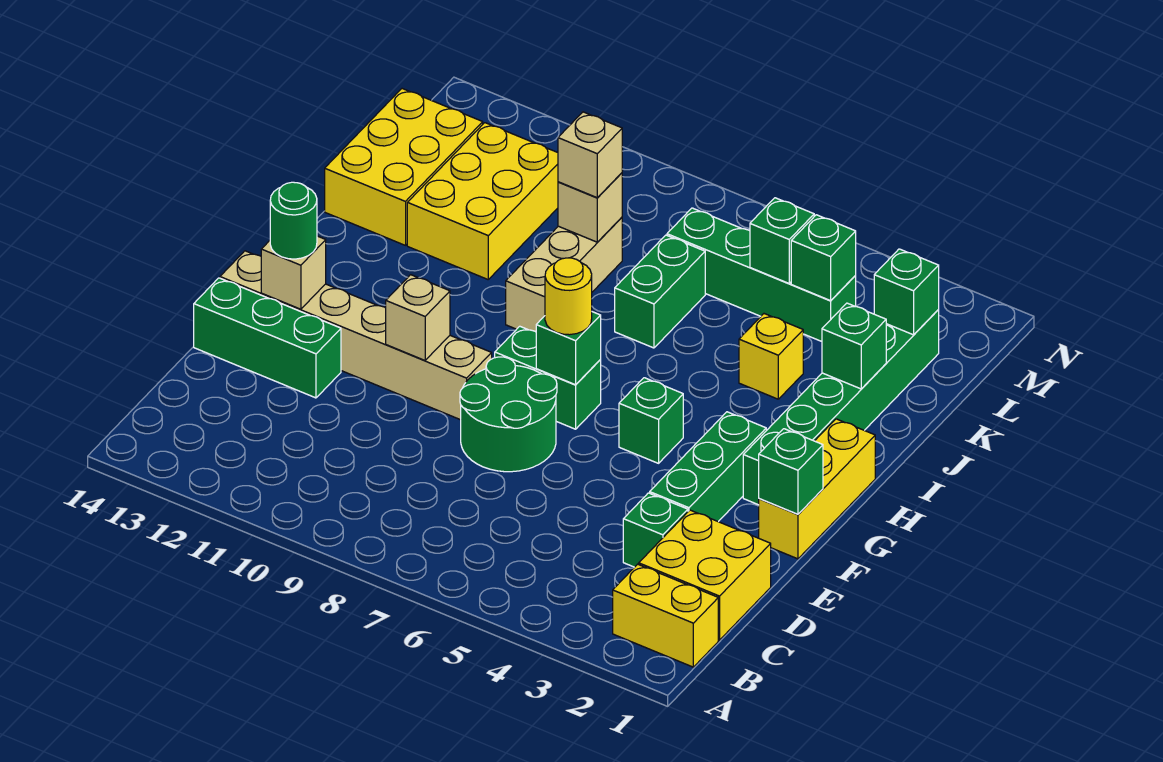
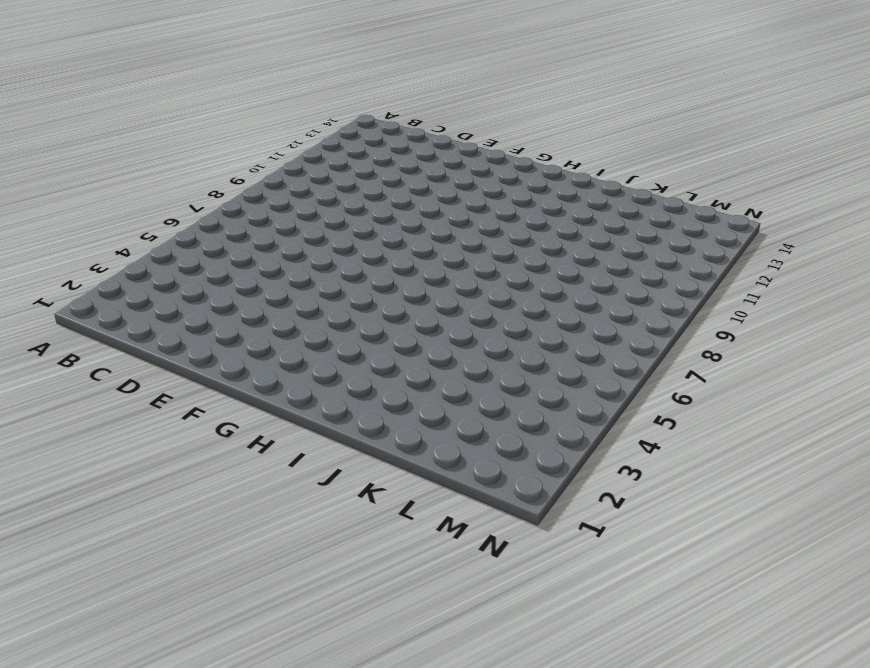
none -> yellow brick B1:B2 level 1
none -> yellow brick C1:D2 level 1
none -> green brick D3 level 1

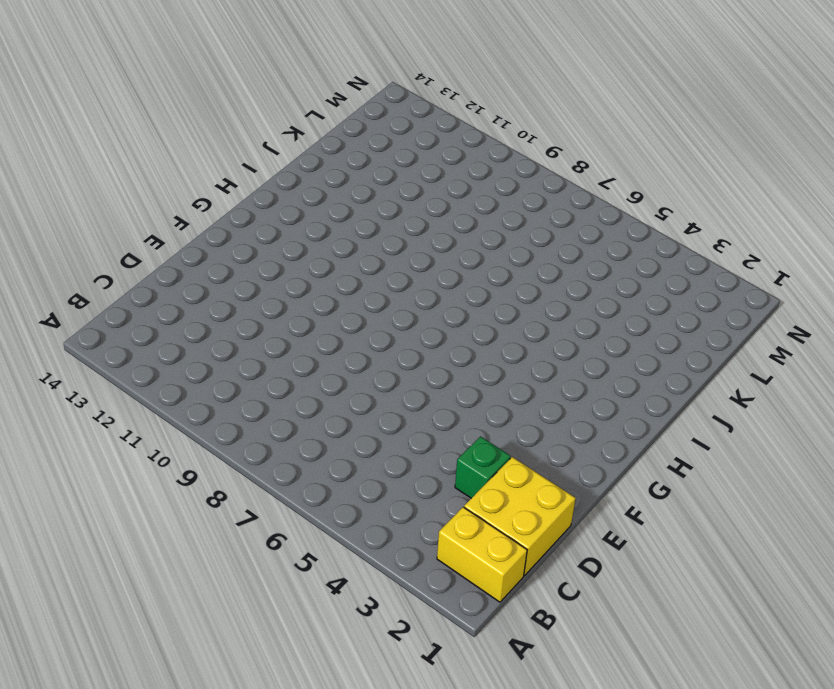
none -> green brick E3:G3 level 1
none -> green round brick E7:F8 level 1
none -> green brick E12:E14 level 1

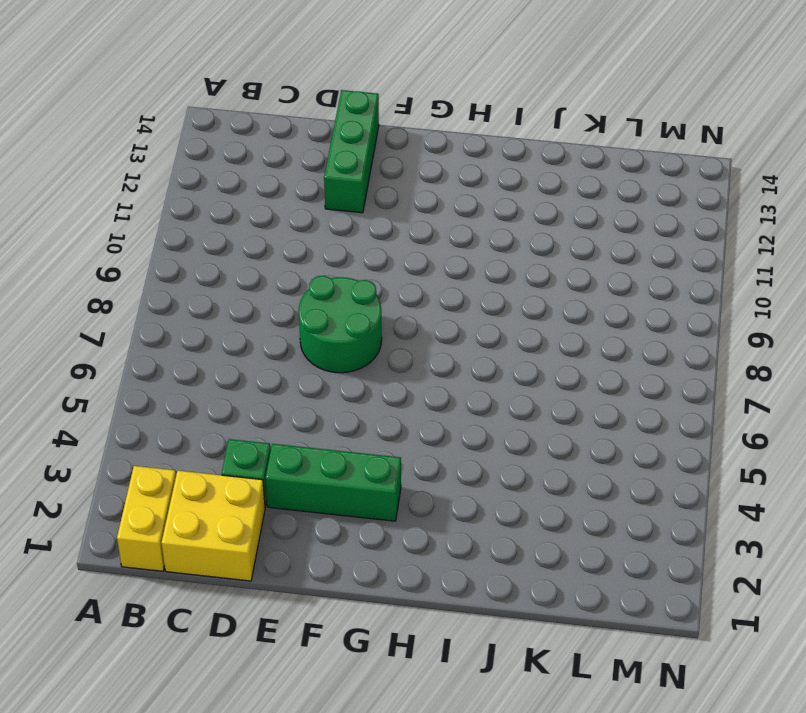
none -> yellow brick F1:H1 level 1
none -> tan brick F9:F14 level 1
none -> green brick G2:L2 level 1

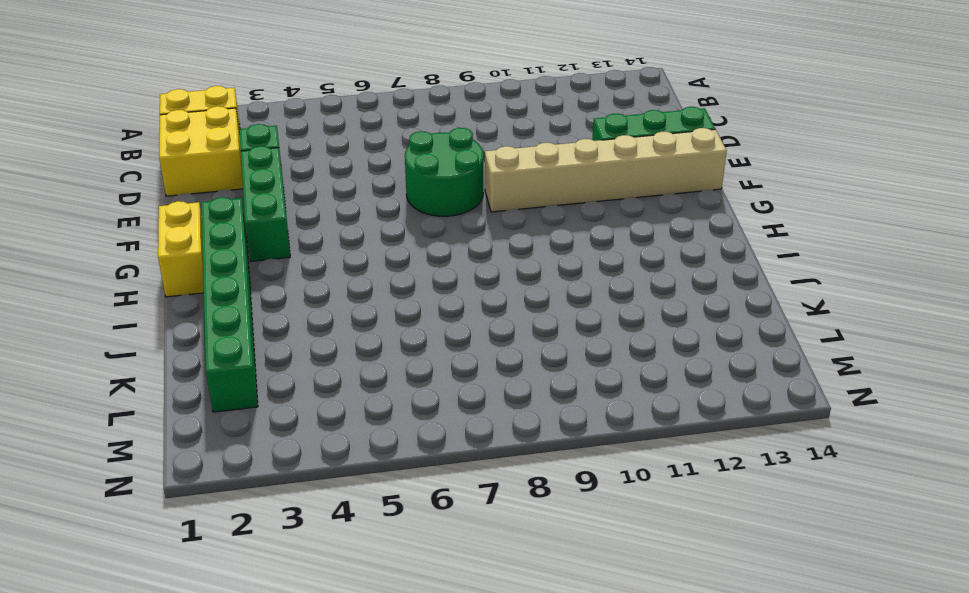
yellow brick G1:H1 level 1 -> yellow brick F1:H1 level 1
none -> green brick G5 level 1
none -> green brick G7:G8 level 1
none -> tan brick I9:K9 level 1

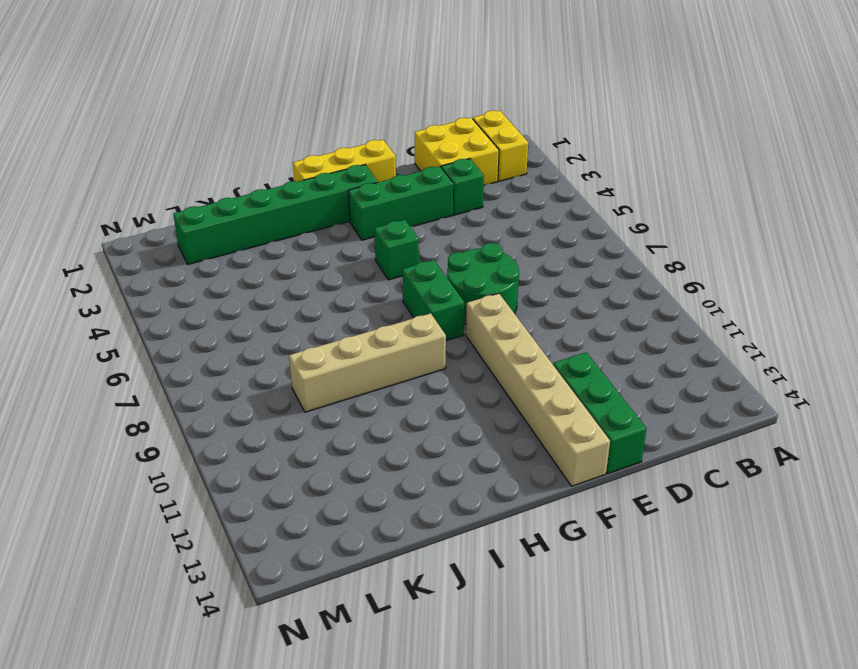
tan brick H9:K9 level 1 -> tan brick I9:K9 level 1
none -> yellow brick J4 level 1
none -> green brick J7:K7 level 1
none -> yellow brick J11:L12 level 1

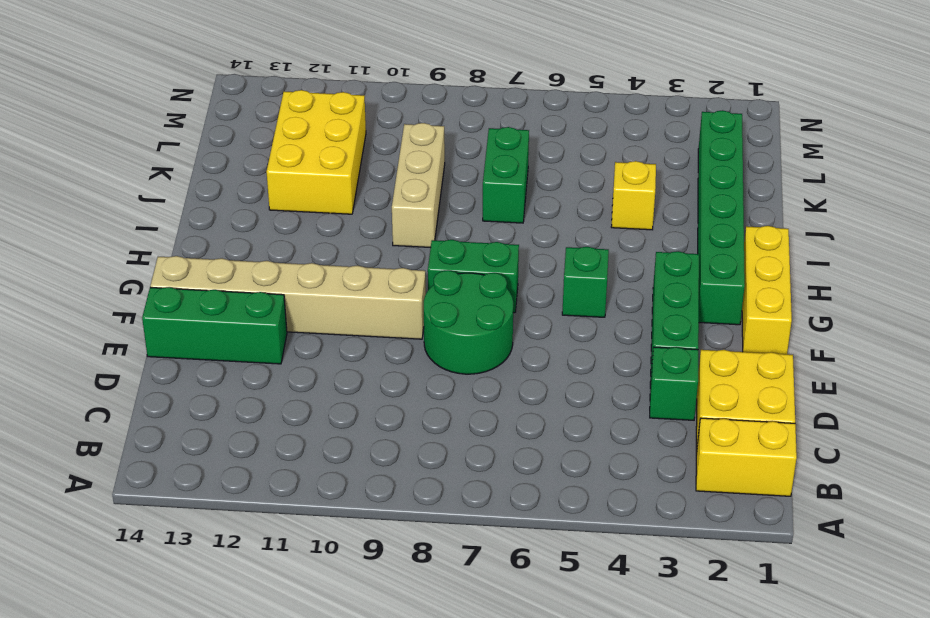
none -> yellow brick J13:L14 level 1
none -> green brick L4:L7 level 1
none -> green brick F1 level 2

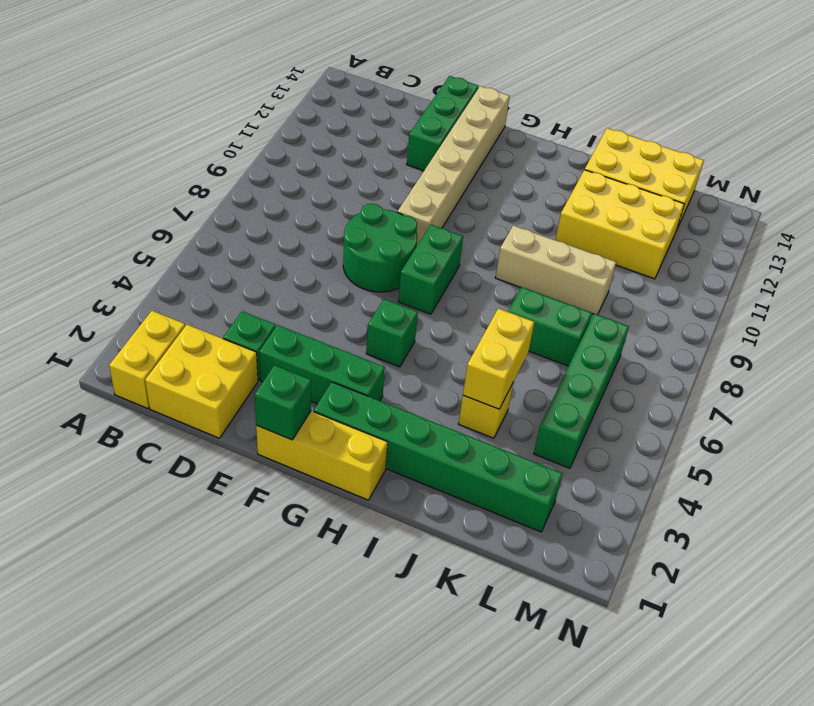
yellow brick J4:J5 level 2 -> none
none -> tan brick F10 level 2
none -> tan brick F13 level 2
none -> green brick G7 level 2

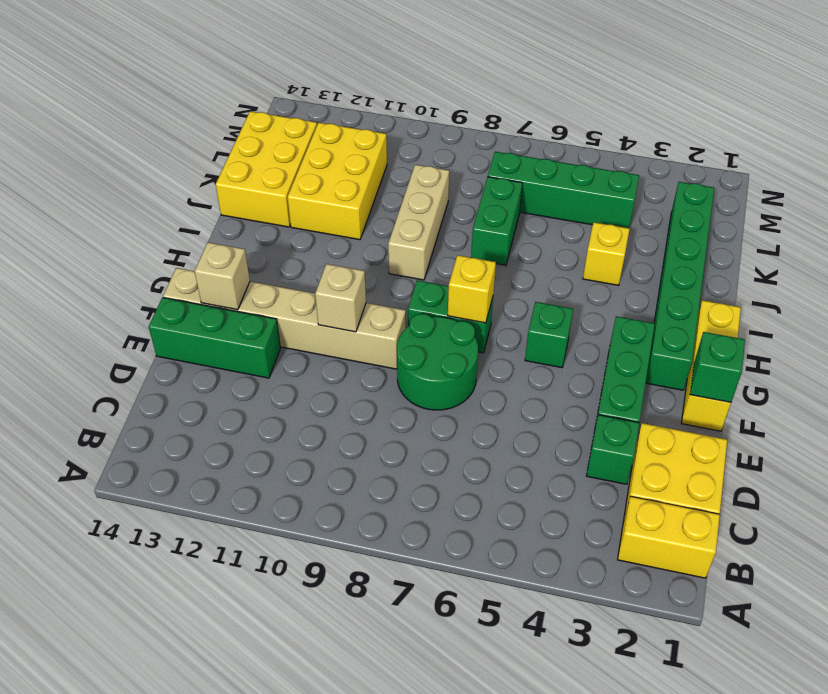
yellow brick G7 level 2 -> green brick G7 level 2
none -> green brick J2 level 2
none -> tan brick K9 level 2
none -> green brick L2 level 2

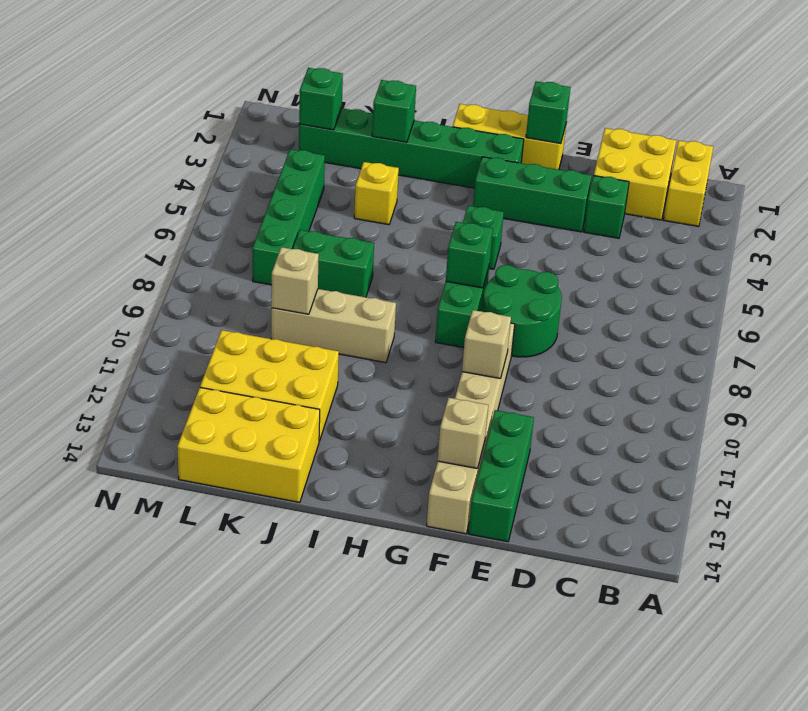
none -> green brick L4 level 2
none -> green brick L5 level 2
none -> green round brick F13 level 3

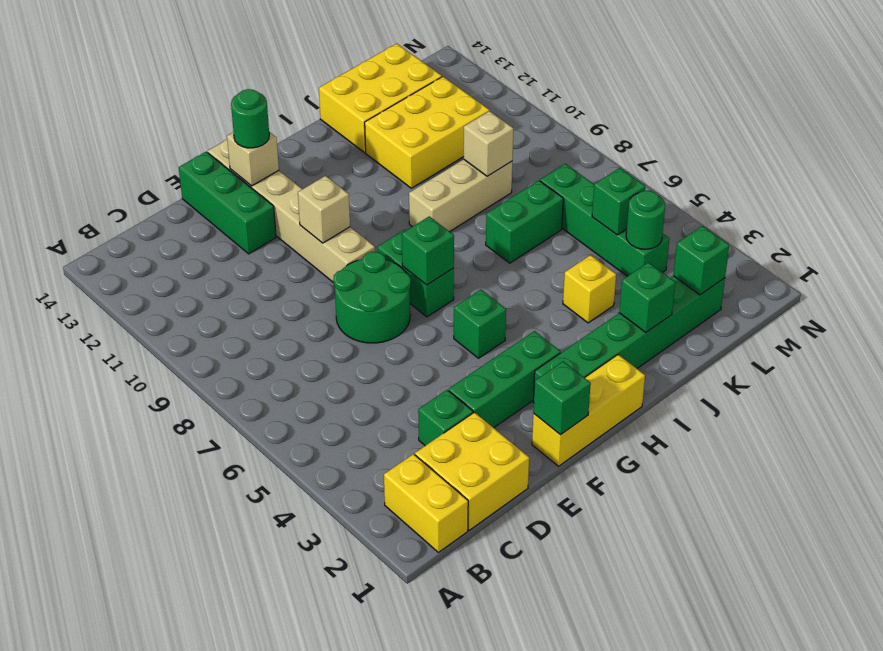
green round brick L4 level 2 -> green brick L4 level 2
none -> yellow round brick G7 level 3
none -> tan brick K9 level 3

